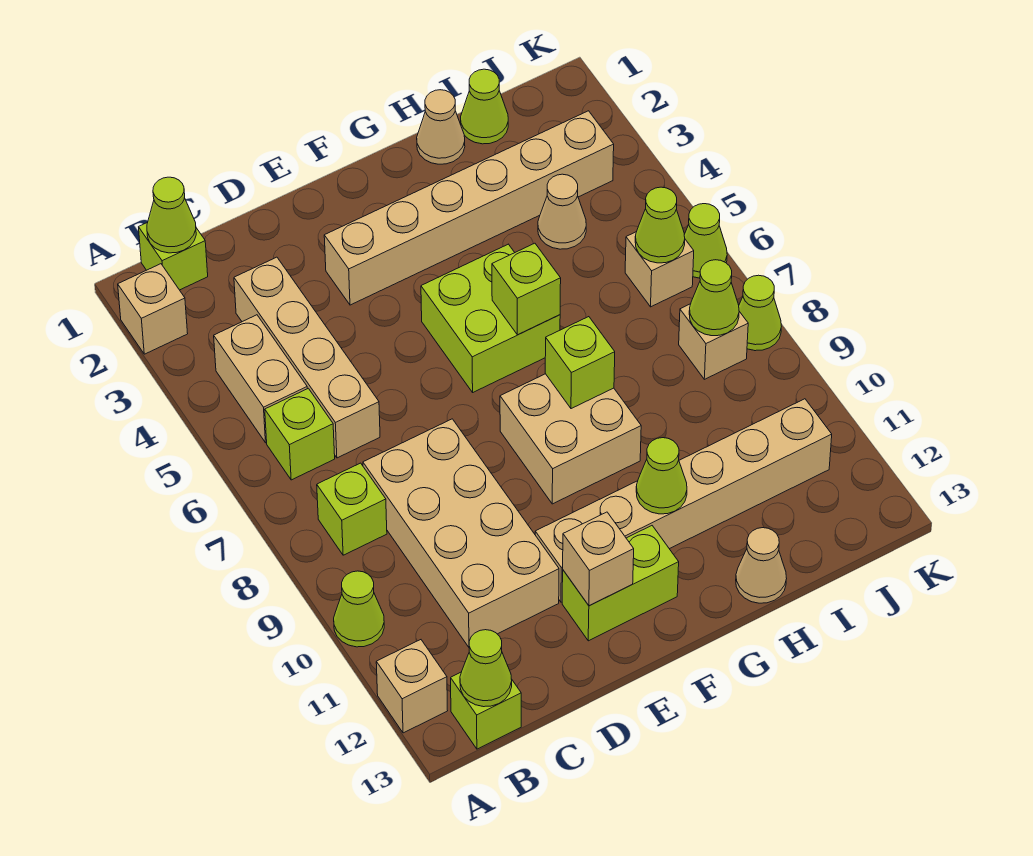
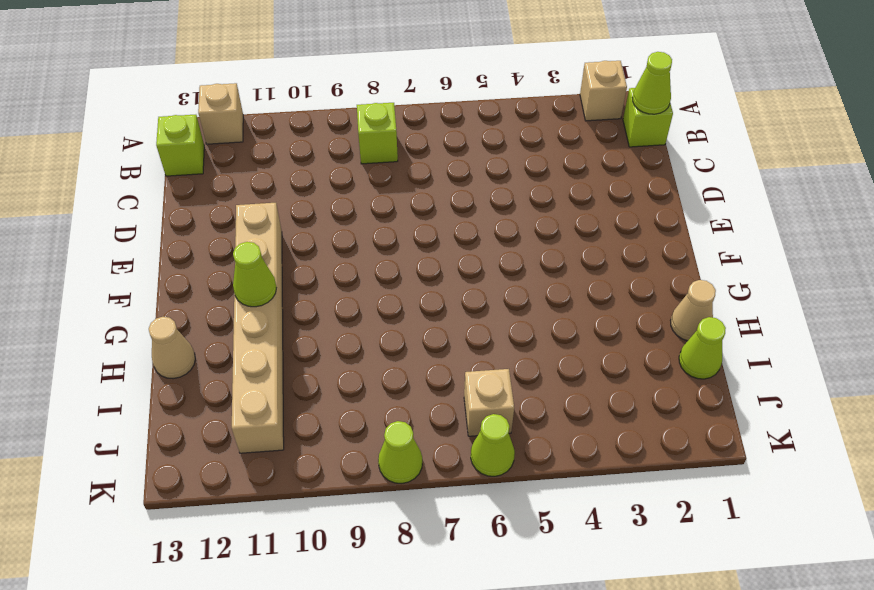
none -> lime cone A10 level 1
none -> tan brick B4:B5 level 1
none -> lime brick B6 level 1
none -> tan brick C3:C6 level 1

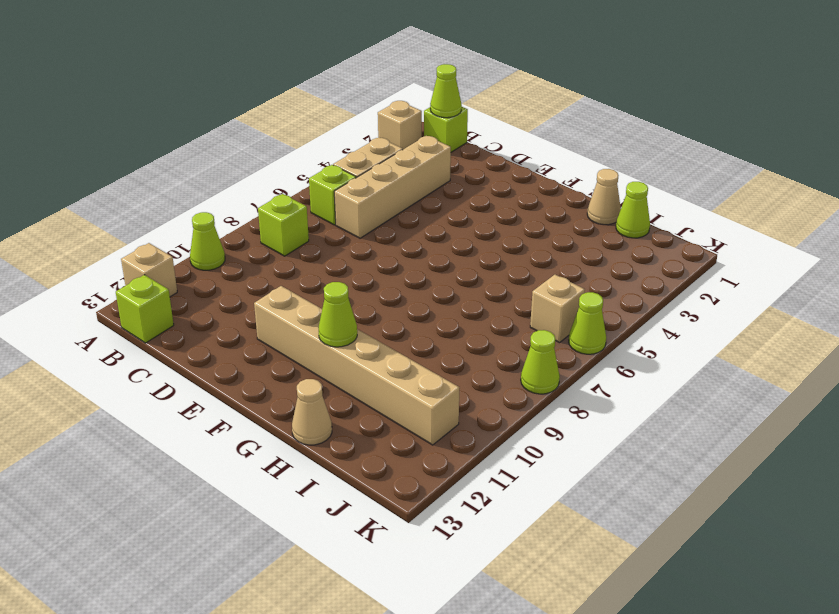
none -> tan brick C8:D11 level 1
none -> tan brick E3:J3 level 1
none -> lime brick E12:F12 level 1
none -> lime brick F5:G6 level 1

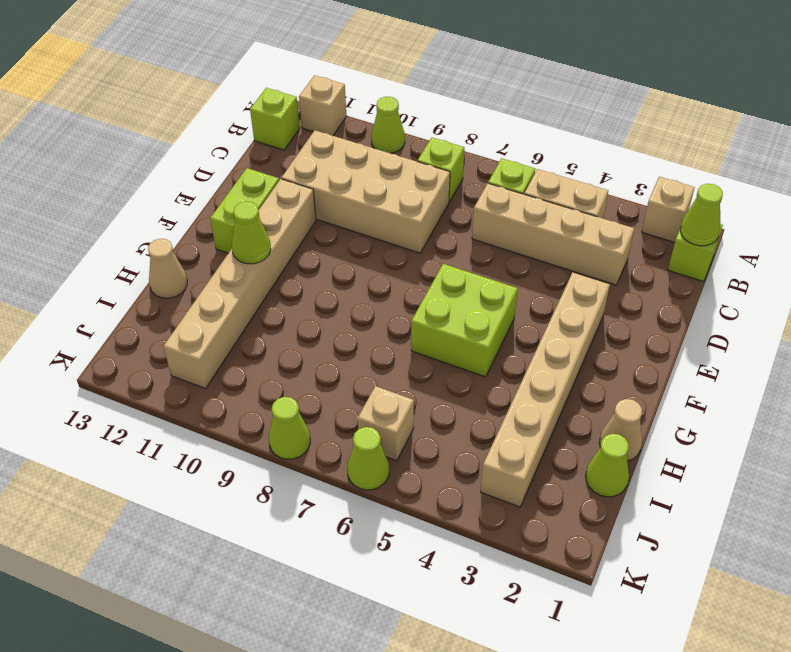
none -> tan brick F8:G9 level 1
none -> tan cone I4 level 1
none -> tan brick J8 level 1
none -> lime cone B13 level 2

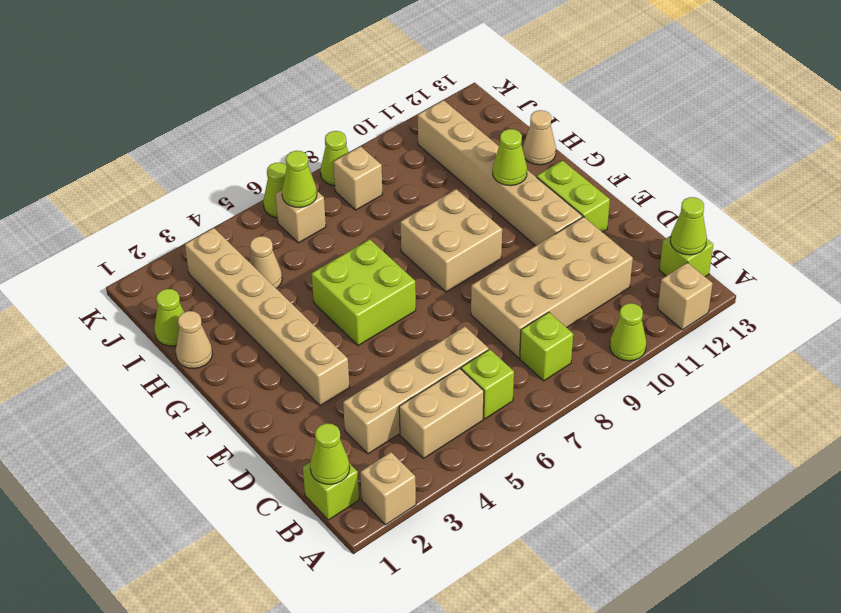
none -> tan brick E12 level 2
none -> lime brick G6 level 2
none -> lime brick G8 level 2
none -> lime cone J8 level 2

